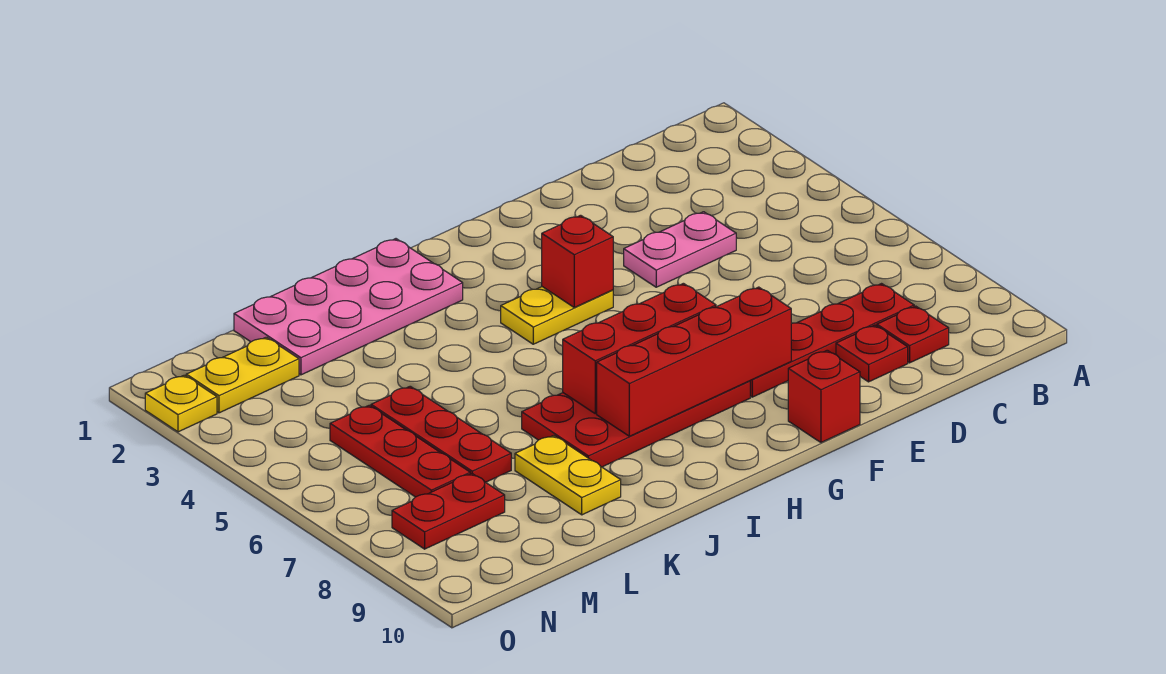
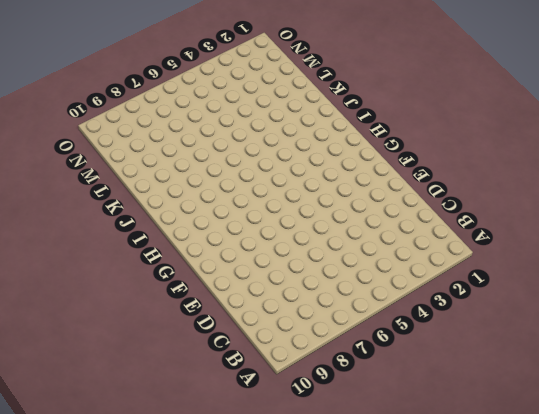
none -> red plate C8:F8 level 1
none -> red plate C9 level 1
none -> pink plate D4:E4 level 1

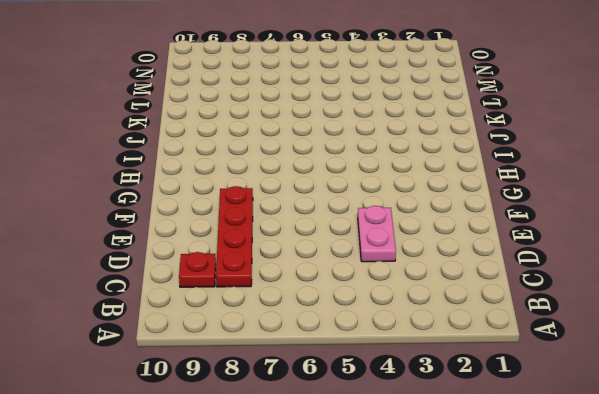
none -> red plate D9 level 1
none -> red brick F10 level 1
none -> yellow plate G4:H4 level 1

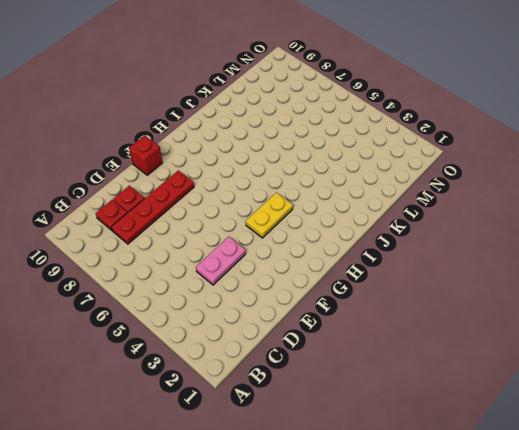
none -> red plate G7:J8 level 1
none -> pink plate I1:L2 level 1
none -> yellow plate K8:K9 level 1

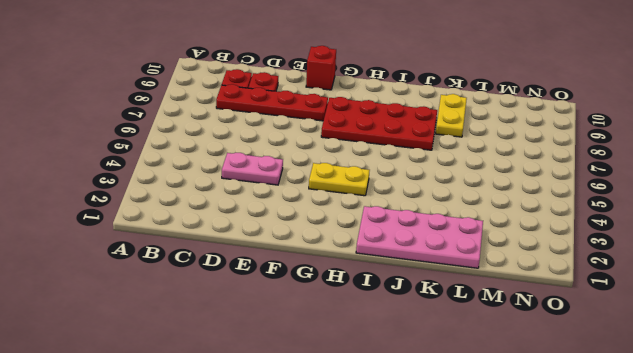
none -> red plate L5:L7 level 1
none -> yellow plate M2:N2 level 1
none -> red plate M5:M7 level 1

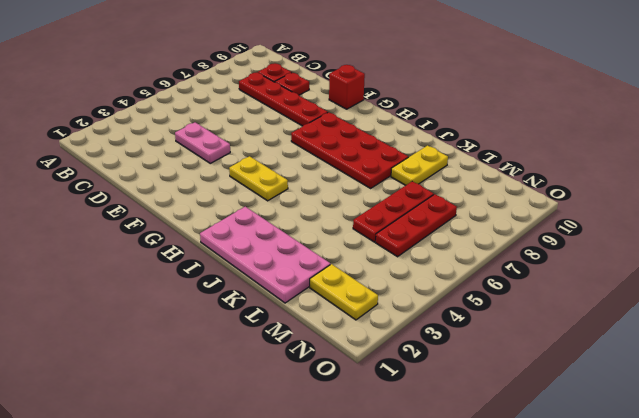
none -> red plate M8:N8 level 1
none -> yellow plate O2 level 1
none -> red brick F8:I8 level 2

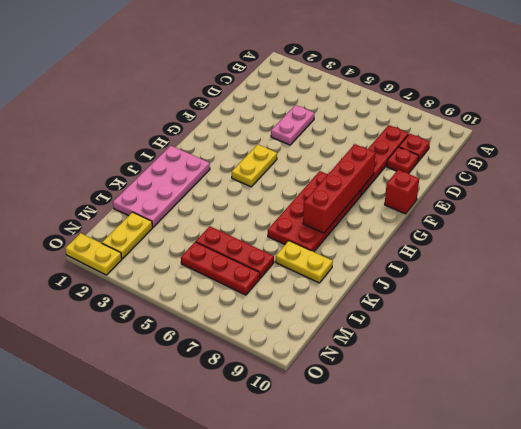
yellow plate O1:O2 level 1 -> yellow plate O2 level 1
none -> red plate M8:N8 level 1
none -> red brick G4 level 2
none -> red brick G7:I7 level 2

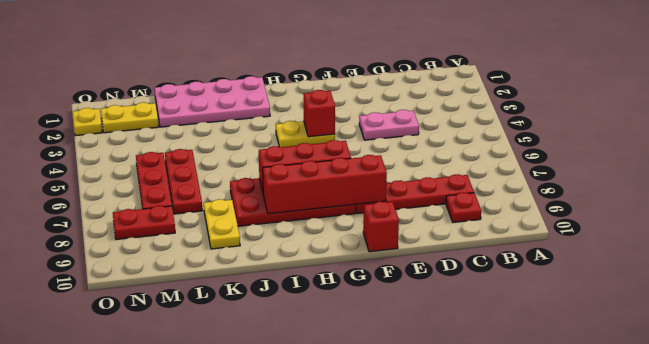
none -> red plate D9 level 1

